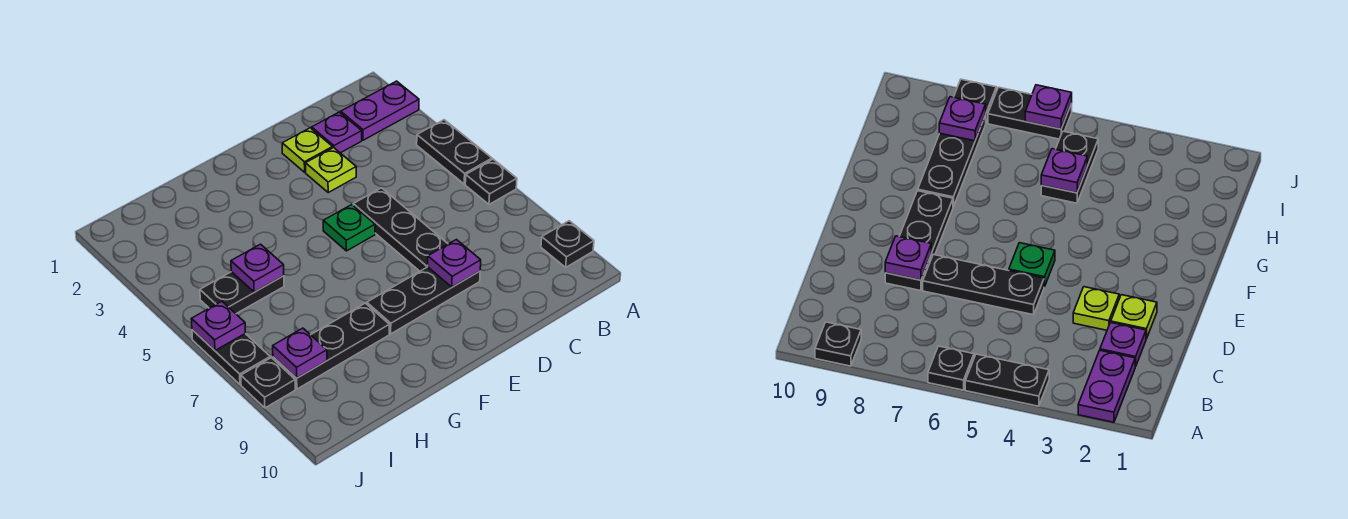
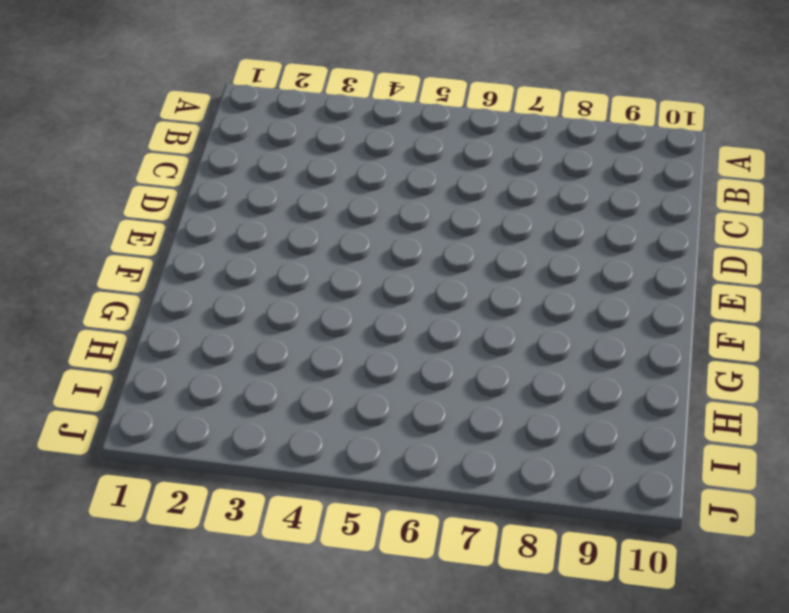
none -> purple plate A2:B2 level 1
none -> black plate A4:A5 level 1
none -> black plate A6 level 1

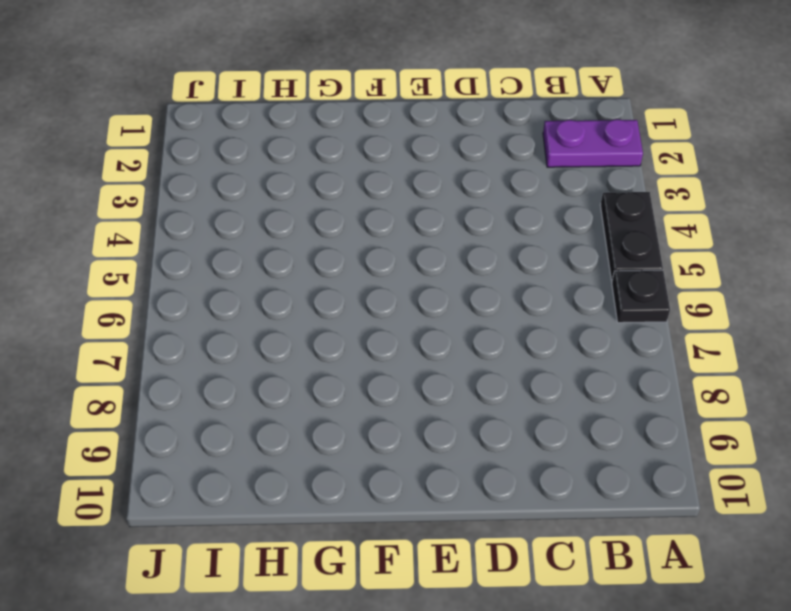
none -> black plate A9 level 1
none -> purple plate C2 level 1
none -> lime plate D2 level 1

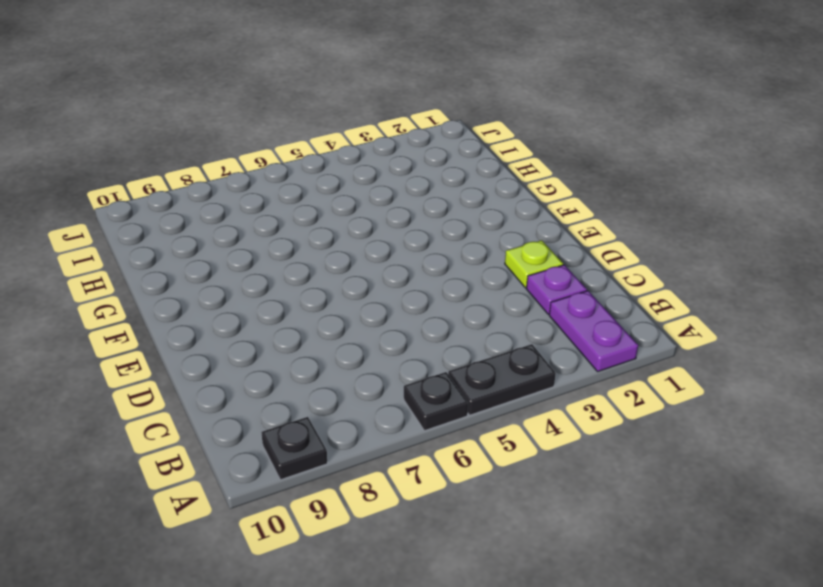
none -> lime plate D3 level 1
none -> black plate D5:D7 level 1
none -> black plate D8:F8 level 1

